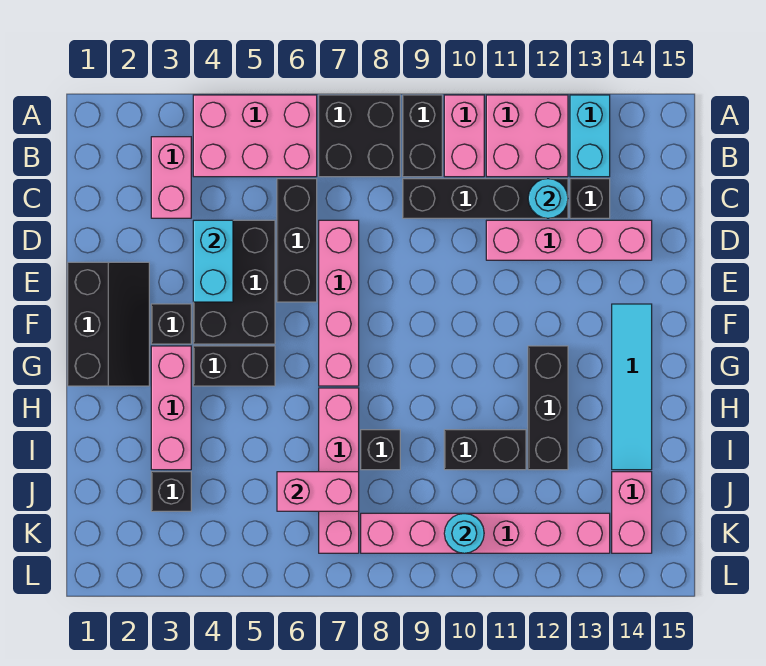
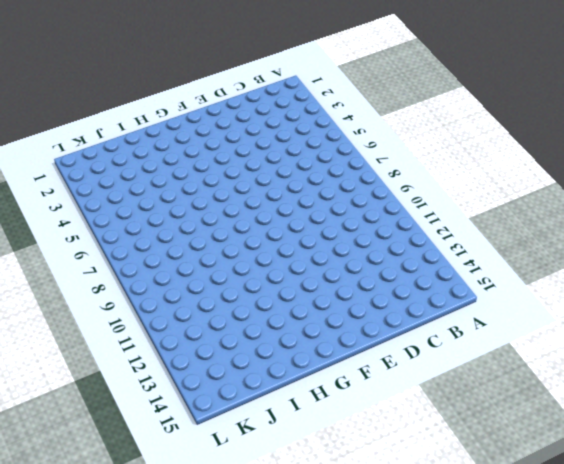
none -> pink brick A4:B6 level 1
none -> black brick A7:B8 level 1
none -> black brick A9:B9 level 1

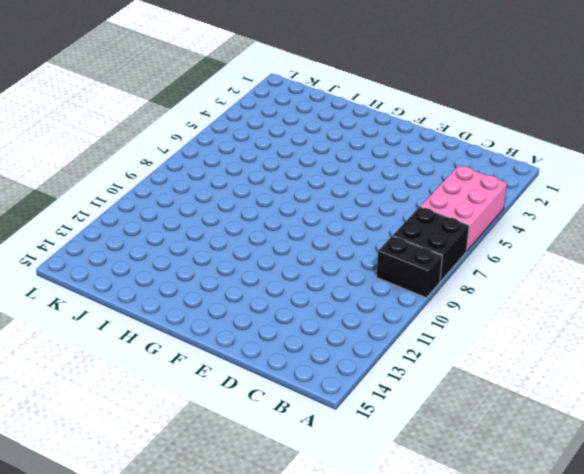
none -> pink brick A10:B10 level 1
none -> pink brick A11:B12 level 1
none -> cyan brick A13:B13 level 1

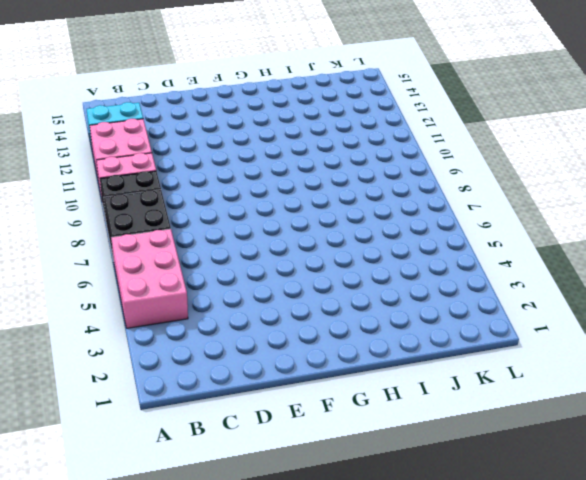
none -> pink brick B3:C3 level 1
none -> black brick C6:E6 level 1
none -> black brick C9:C12 level 1

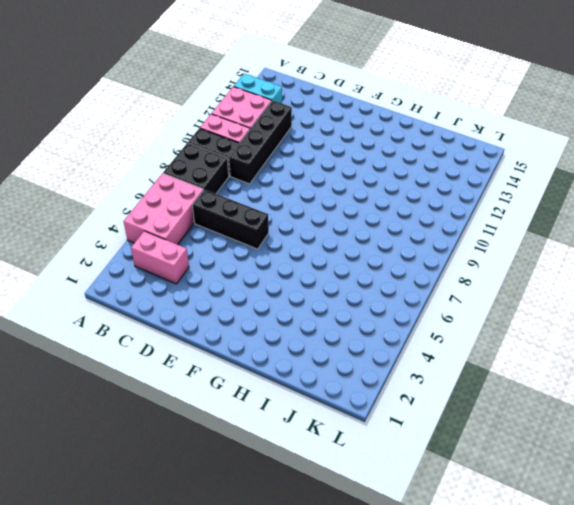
none -> black brick C13 level 1
none -> black brick D4:F5 level 1
none -> pink brick D7:G7 level 1

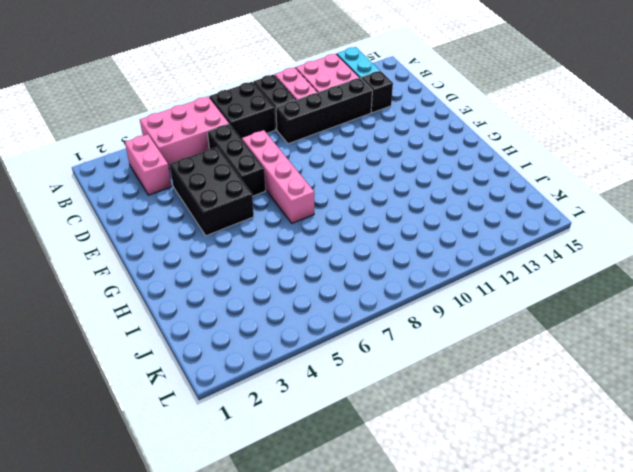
none -> pink brick D11:D14 level 1
none -> black slope E1:G2 level 1 top 1
none -> black brick F3 level 1

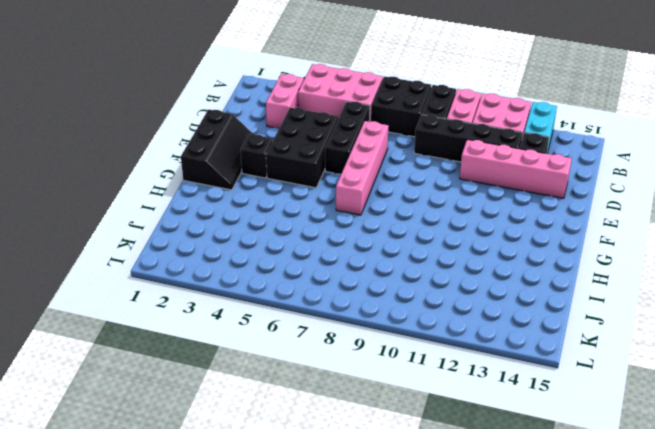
none -> cyan tile F14:I14 level 1
none -> pink brick G3:I3 level 1
none -> black brick G4:G5 level 1

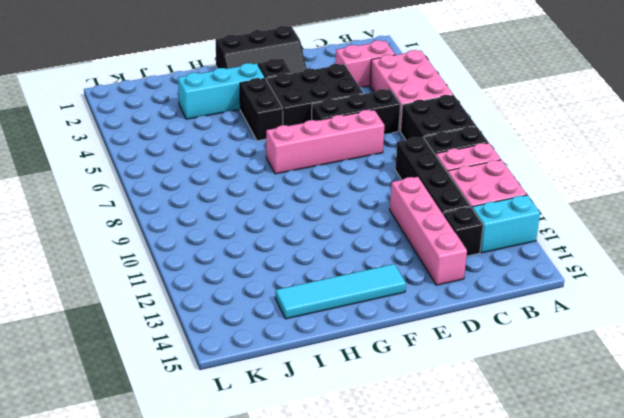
cyan brick G3:I3 level 1 -> pink brick G3:I3 level 1
none -> black brick G12:I12 level 1
none -> pink brick H7:K7 level 1
none -> black brick I8 level 1

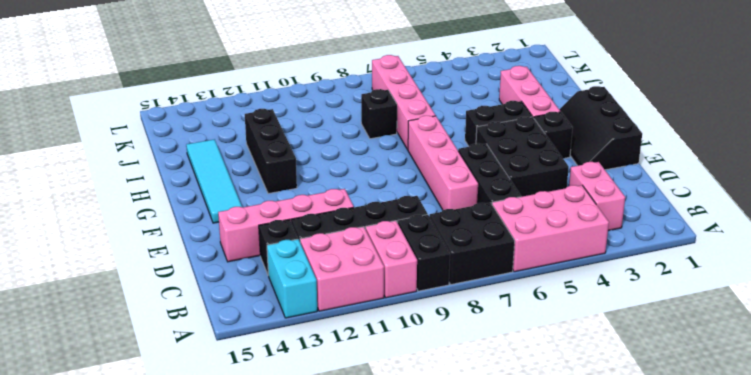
none -> black brick I10:I11 level 1
none -> black brick J3 level 1
none -> pink brick J14:K14 level 1

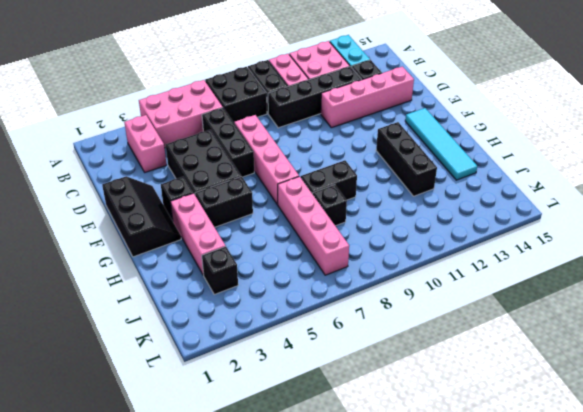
black brick H8:H9 level 1 -> black brick I10:I11 level 1
none -> pink brick J14:K14 level 1
none -> pink brick K8:K13 level 1
none -> cyan round brick C12 level 2

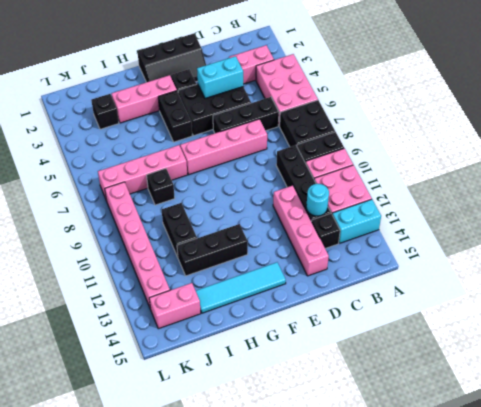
none -> pink brick J6:J7 level 2
none -> cyan round brick K10 level 2

